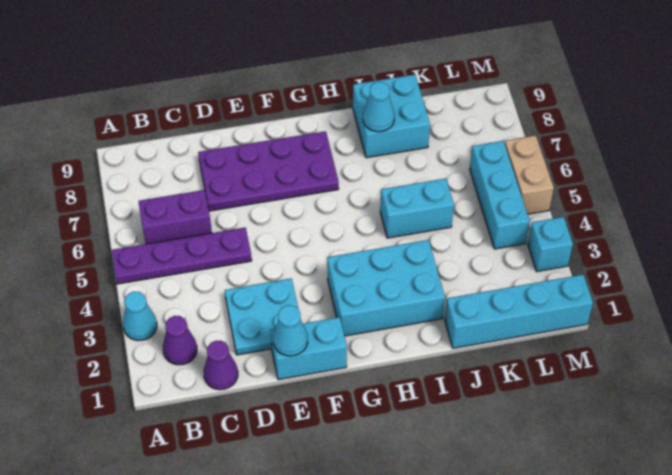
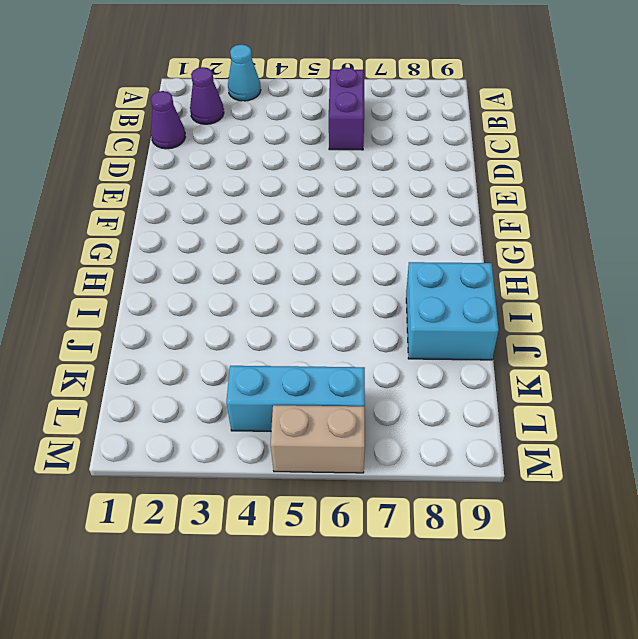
none -> purple plate A5:D5 level 1
none -> cyan plate D2:E3 level 1
none -> purple plate D7:G8 level 1

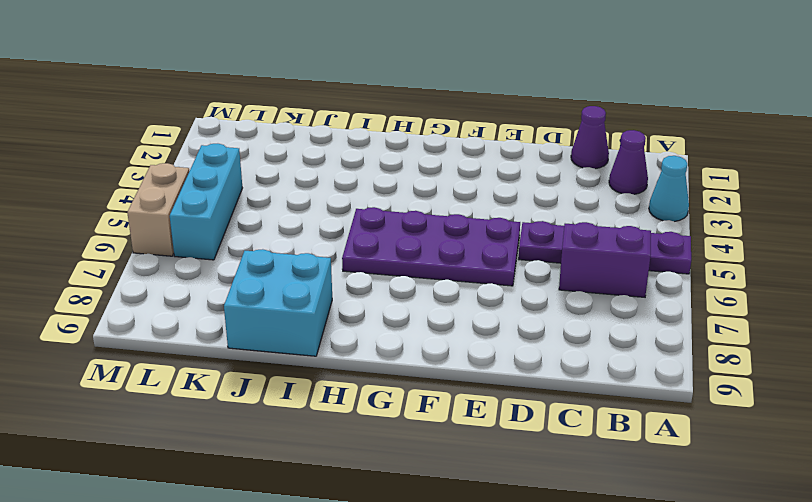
purple plate E5:H6 level 1 -> purple plate D7:G8 level 1
none -> cyan plate D2:E3 level 1
none -> cyan brick E1:F1 level 1
none -> cyan brick G2:I3 level 1

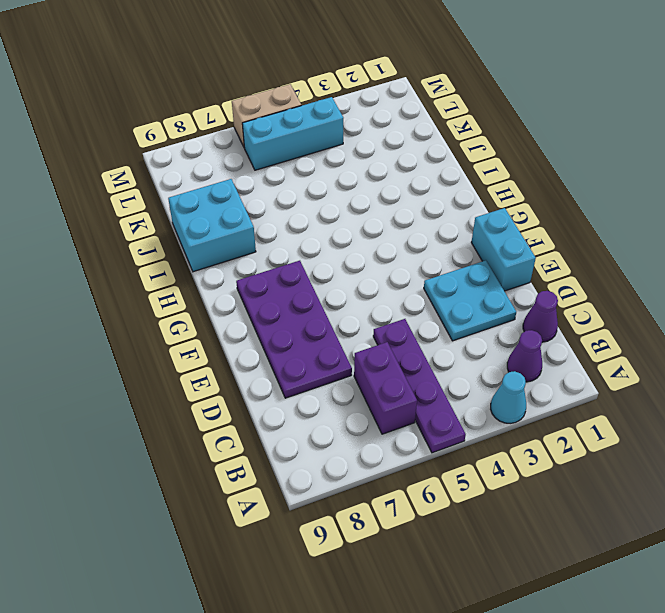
none -> cyan brick G2:I3 level 1
none -> cyan brick I5:J5 level 1
none -> cyan brick J1:M1 level 1

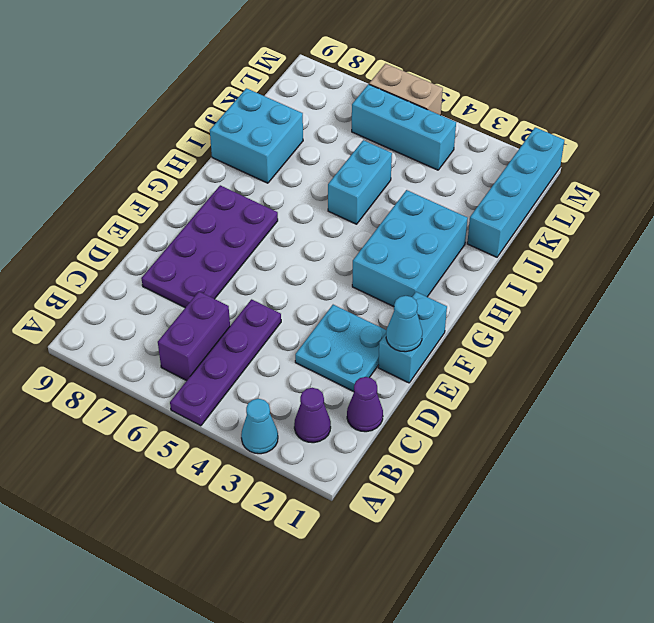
none -> cyan brick M3 level 1
none -> cyan cone I8 level 2

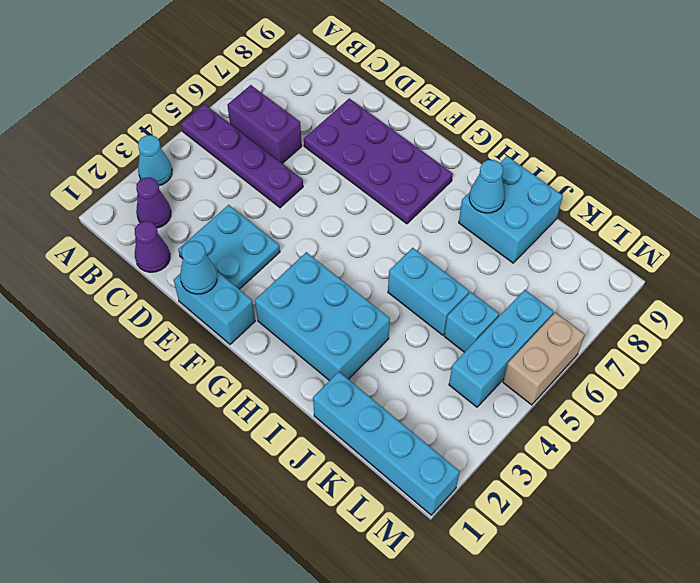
cyan brick K5 level 1 -> cyan brick M3 level 1

